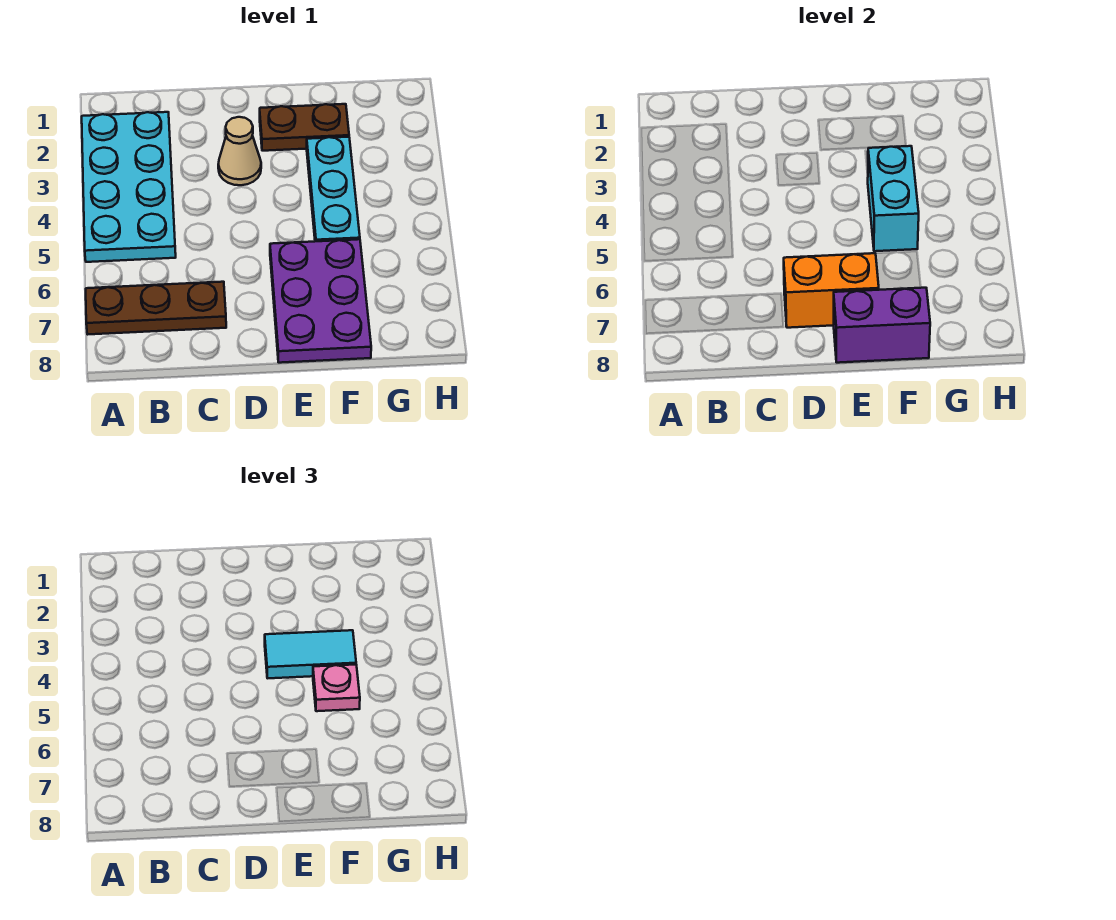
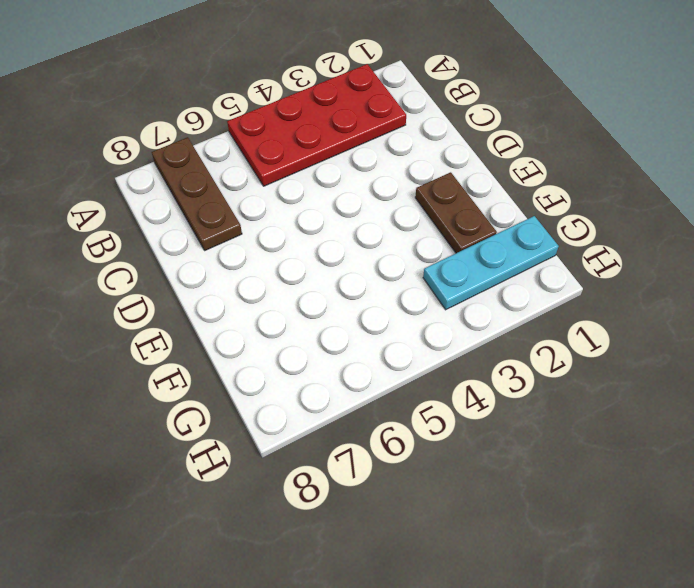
red plate A2:B5 level 1 -> cyan plate A2:B5 level 1
cyan plate G1:G3 level 1 -> cyan plate F3:F5 level 1
none -> tan cone D3 level 1
none -> purple plate E6:F8 level 1

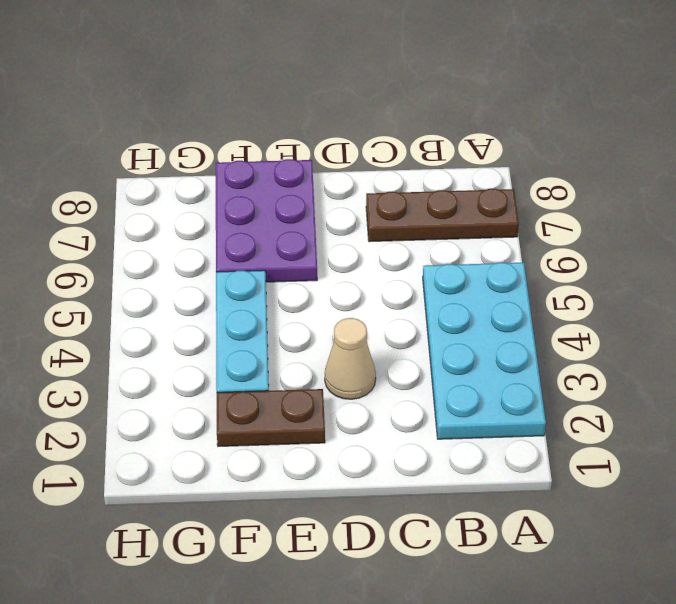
none -> orange brick D7:E7 level 2
none -> purple brick E8:F8 level 2

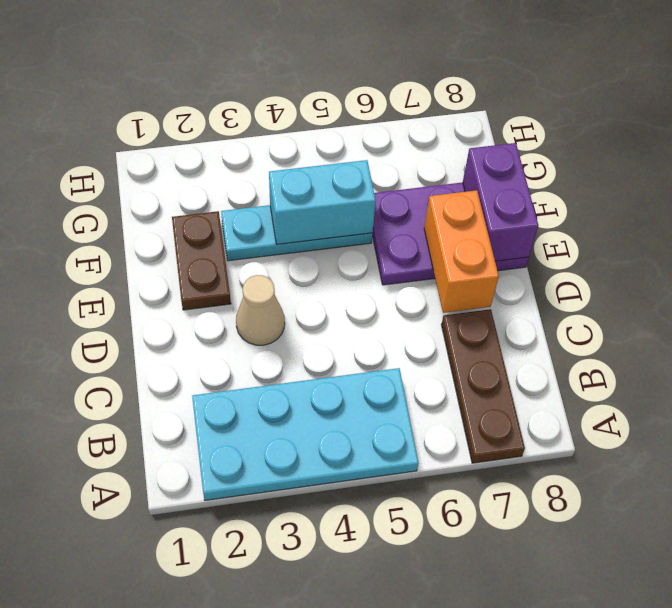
none -> cyan tile E4:F4 level 3
none -> pink plate F5 level 3

